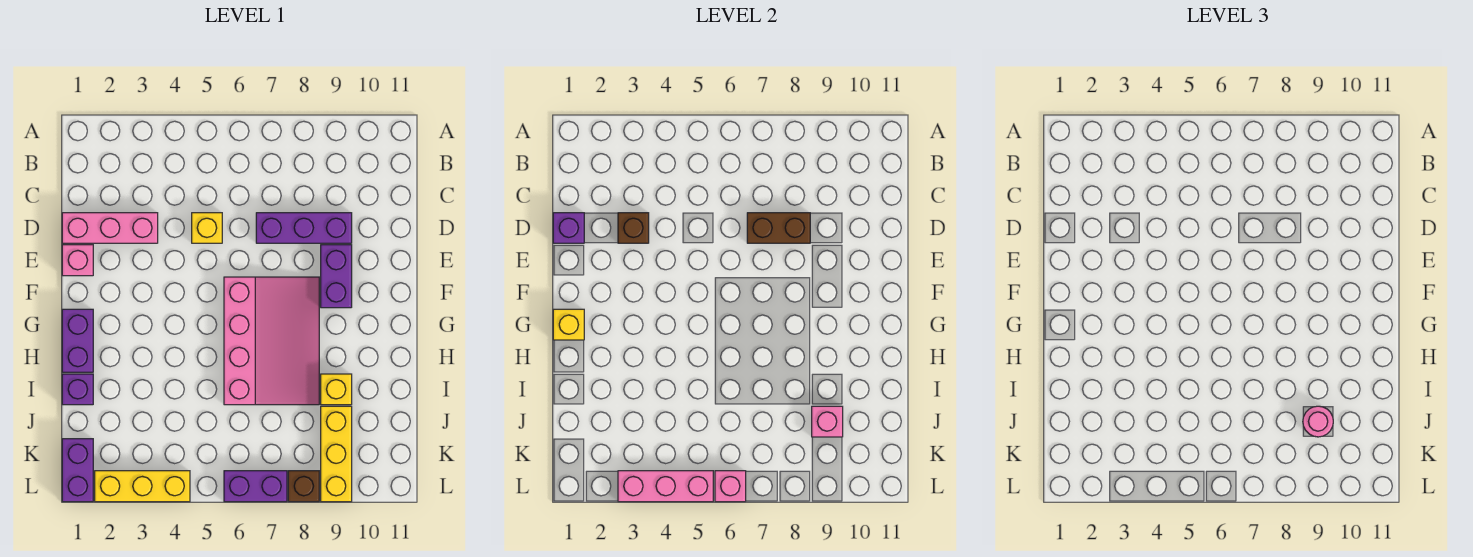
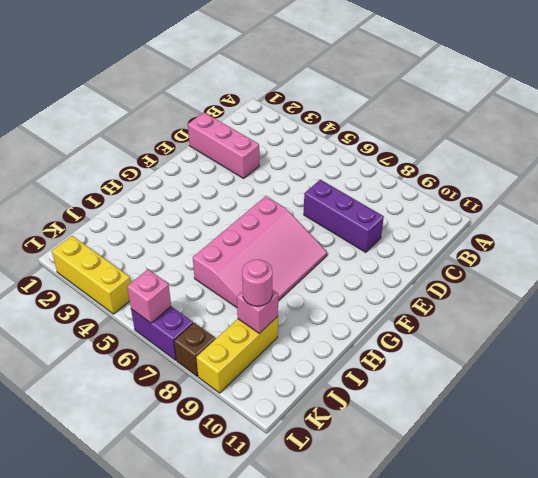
none -> yellow brick D5 level 1
none -> pink brick E1 level 1
none -> purple brick E9:F9 level 1

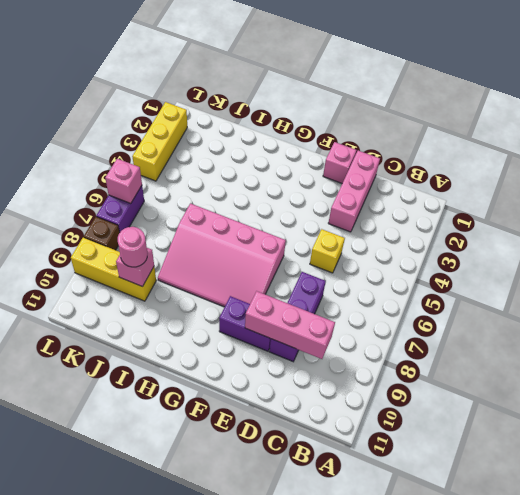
pink brick C9:E9 level 2 -> pink brick L3:L5 level 2
none -> purple brick G1:H1 level 1
none -> purple brick I1 level 1
none -> yellow brick I9 level 1

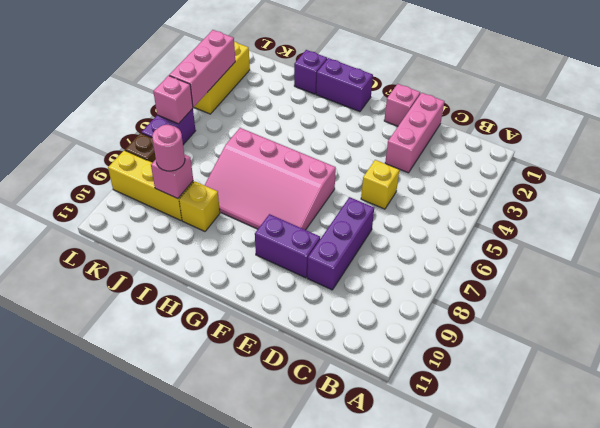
none -> purple brick K1:L1 level 1
none -> purple brick D1 level 2
none -> brown brick D3 level 2

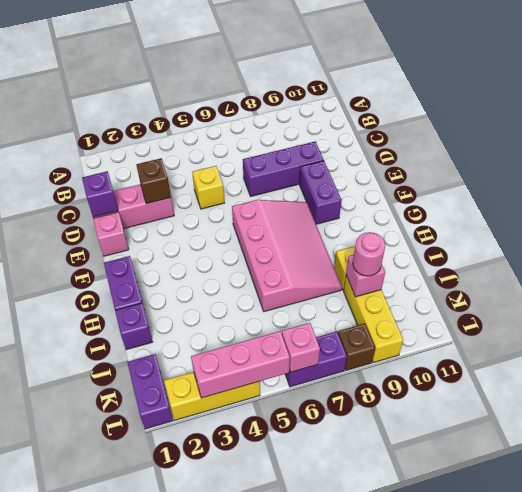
none -> brown brick D7:D8 level 2
none -> yellow brick G1 level 2

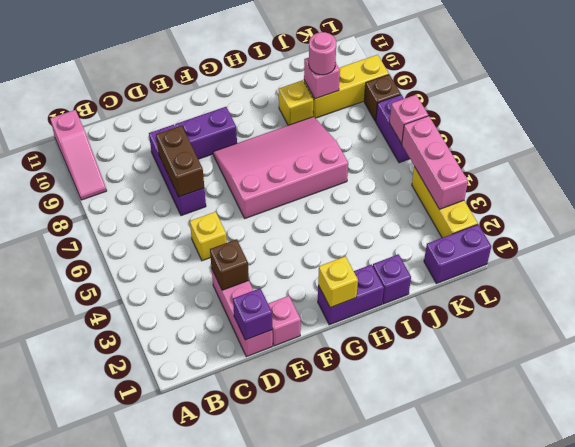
pink slope A9:A11 level 1 top 11 -> none

